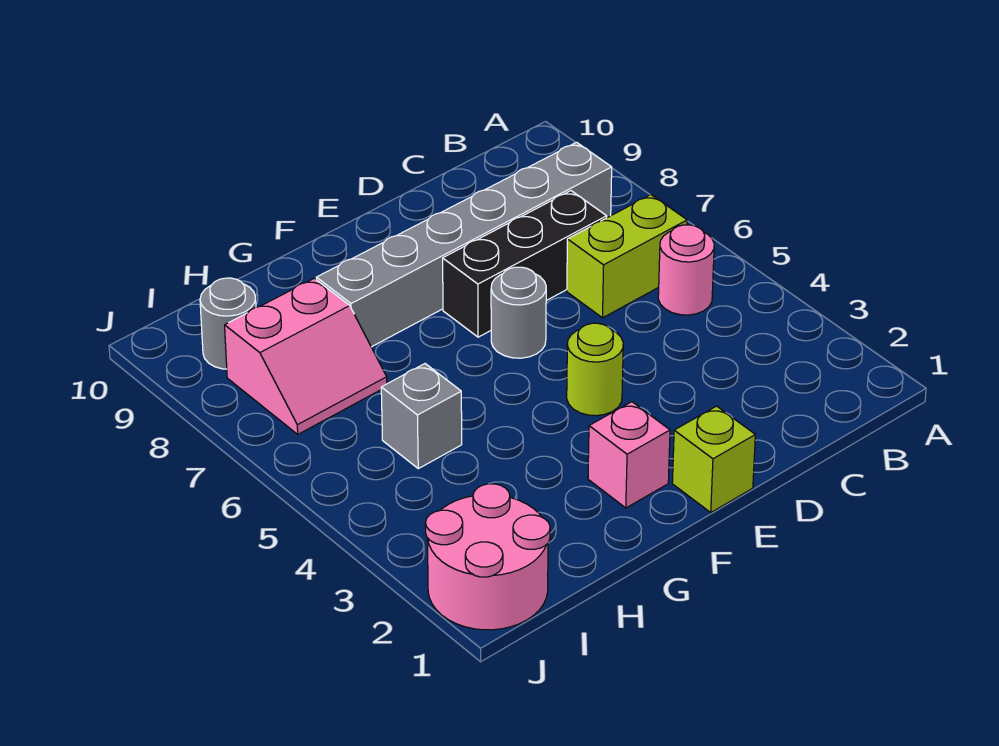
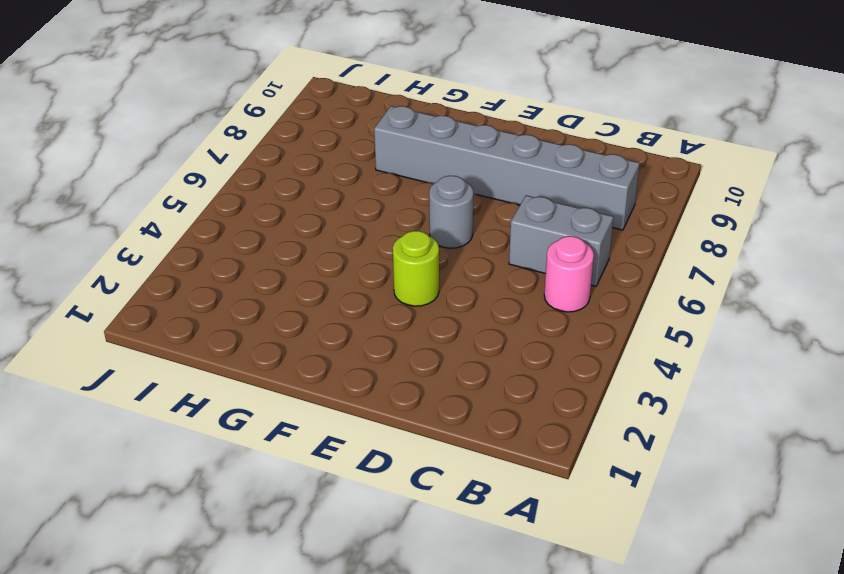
grey brick B6:C6 level 1 -> lime brick B6:C6 level 1
none -> black brick C7:E7 level 1
none -> lime brick E1 level 1
none -> pink brick F2 level 1

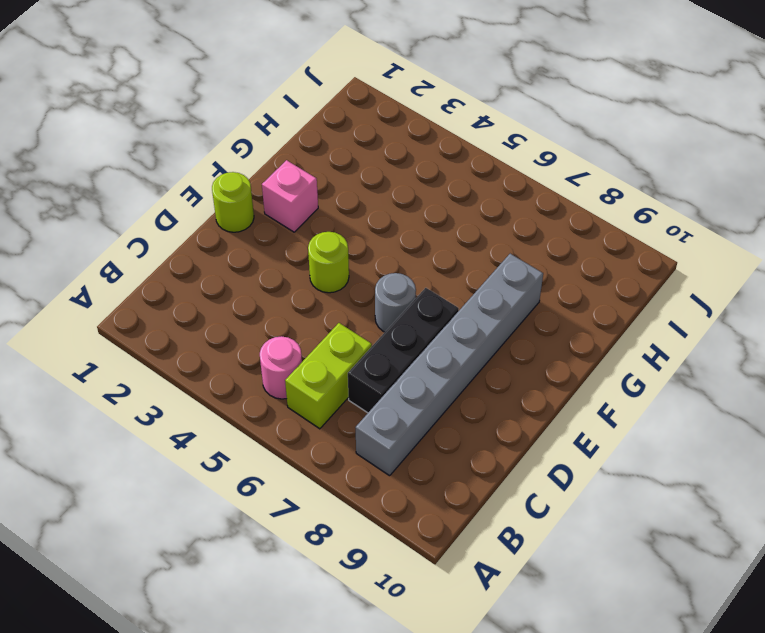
lime round brick E1 level 1 -> lime brick E1 level 1
none -> grey brick H5 level 1
none -> pink slope H7:I8 level 1 top 8
none -> pink round brick I1:J2 level 1

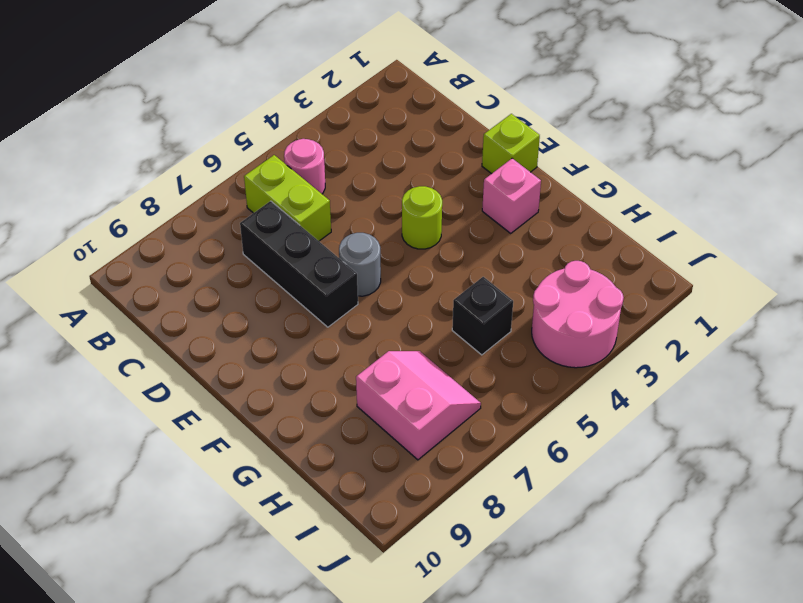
black brick H5 level 1 -> grey brick H5 level 1
pink round brick I3:J4 level 1 -> pink round brick I1:J2 level 1
none -> grey brick B8:G8 level 1
none -> grey round brick I9 level 1

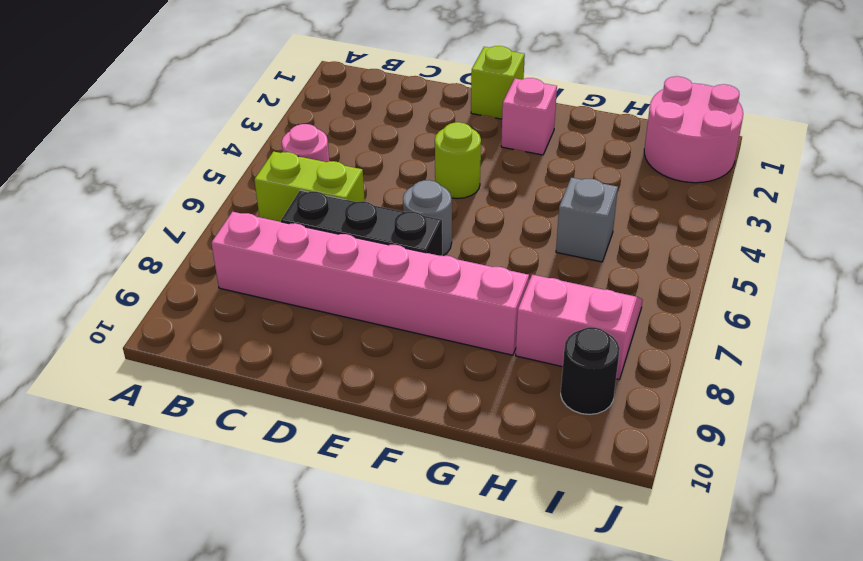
pink brick B8:G8 level 1 -> grey brick B8:G8 level 1
black round brick I9 level 1 -> grey round brick I9 level 1

